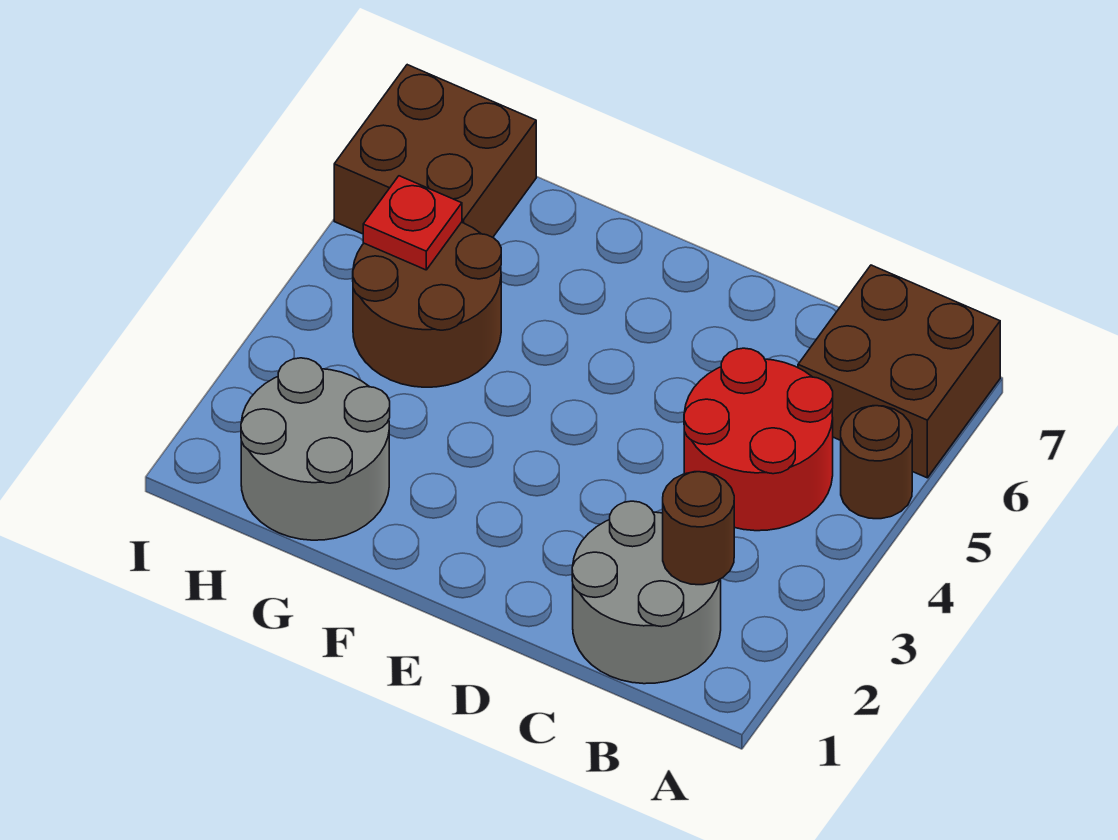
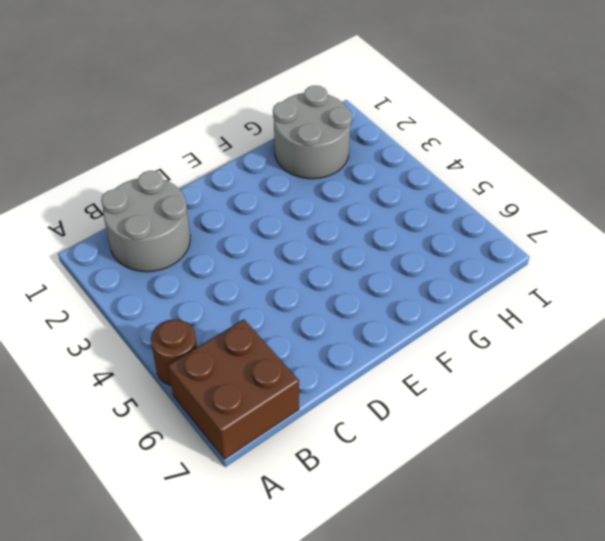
none -> red round brick B4:C5 level 1
none -> brown round brick G4:H5 level 1

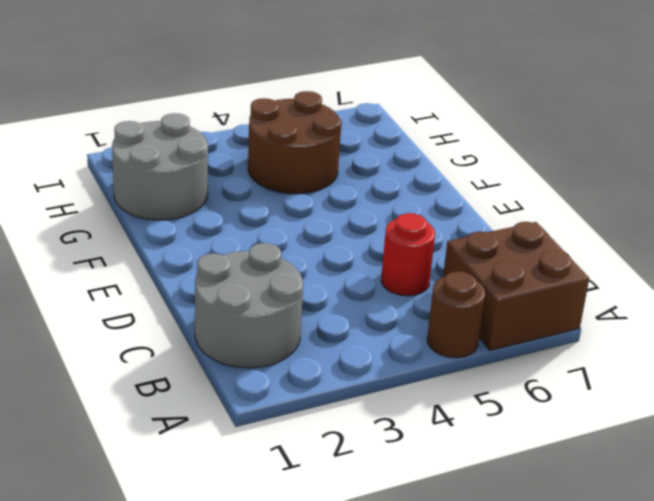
red round brick C5 level 1 -> red round brick B4:C5 level 1
none -> brown brick H6:I7 level 1
none -> brown round brick B2 level 2

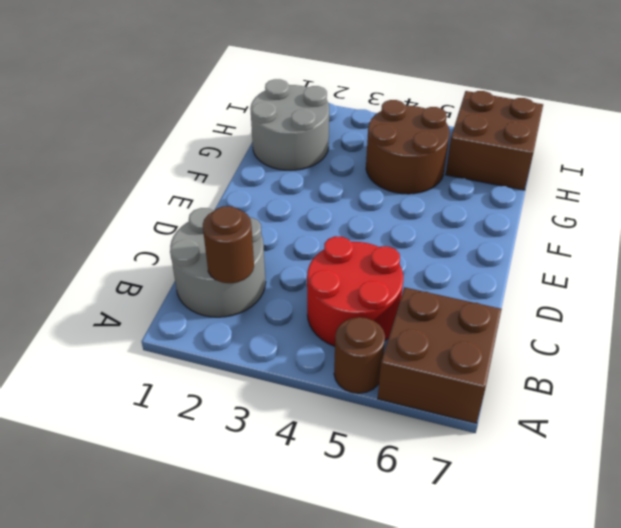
none -> red plate H5 level 2

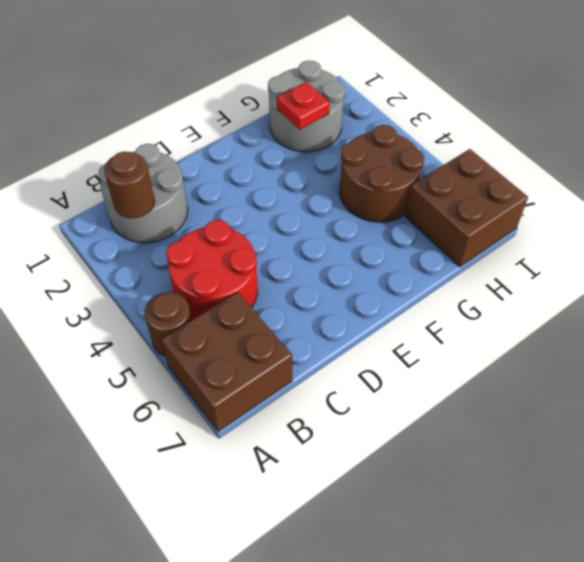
red plate G2 level 2 -> red plate H5 level 2

